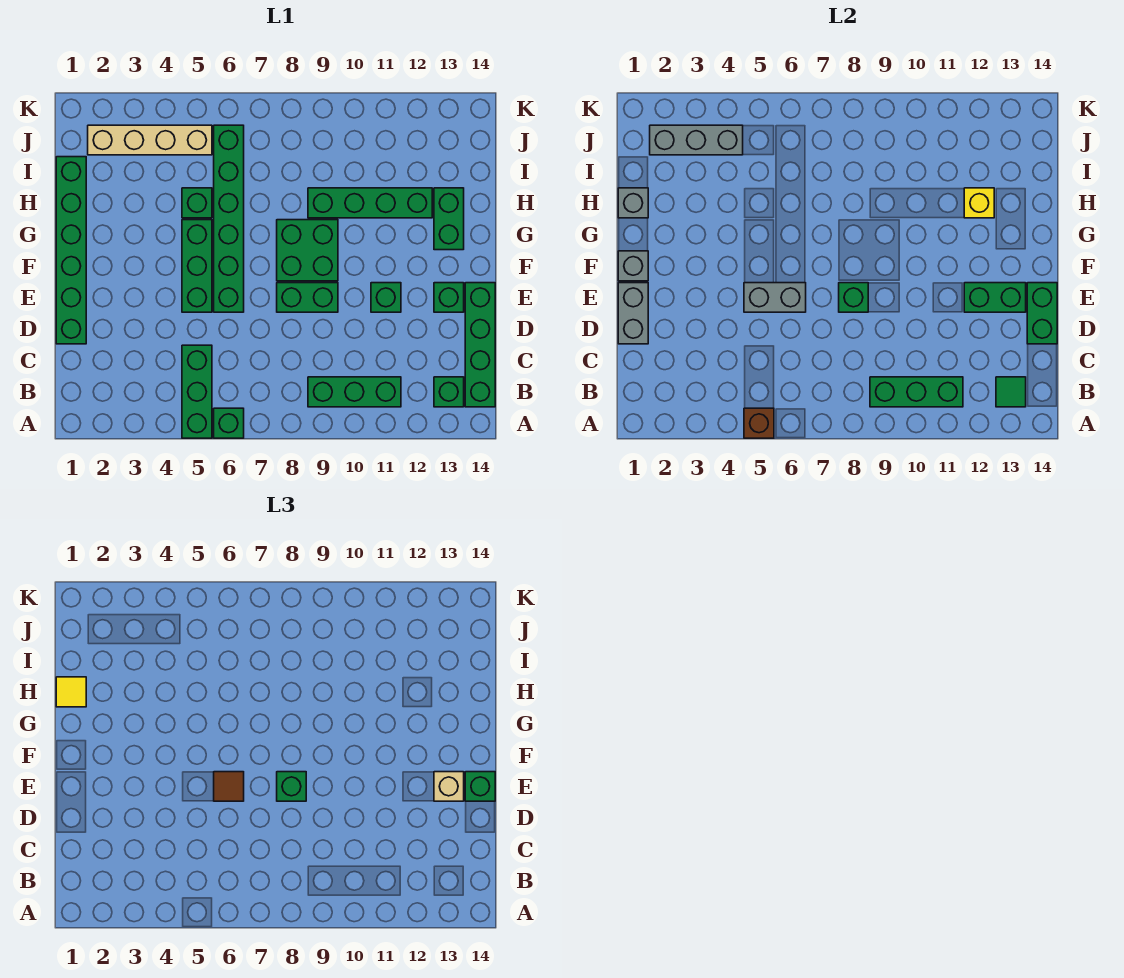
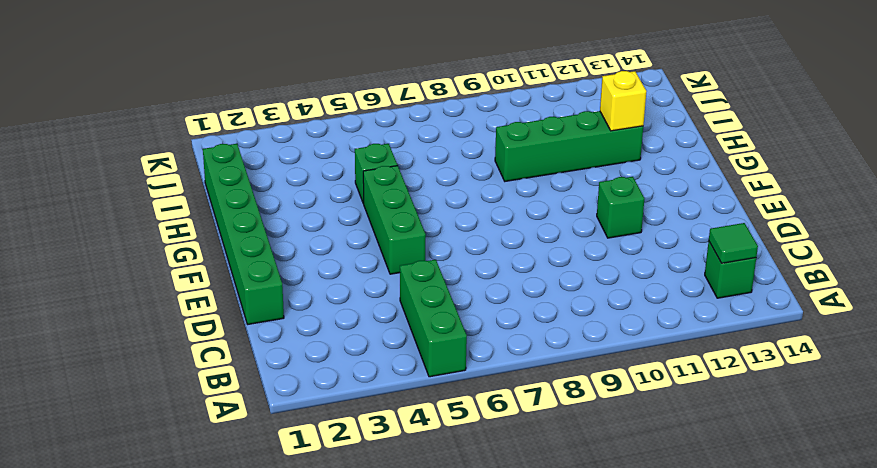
none -> green brick A6 level 1
none -> green brick B9:B11 level 1
none -> green brick B14:E14 level 1
none -> green brick E6:J6 level 1

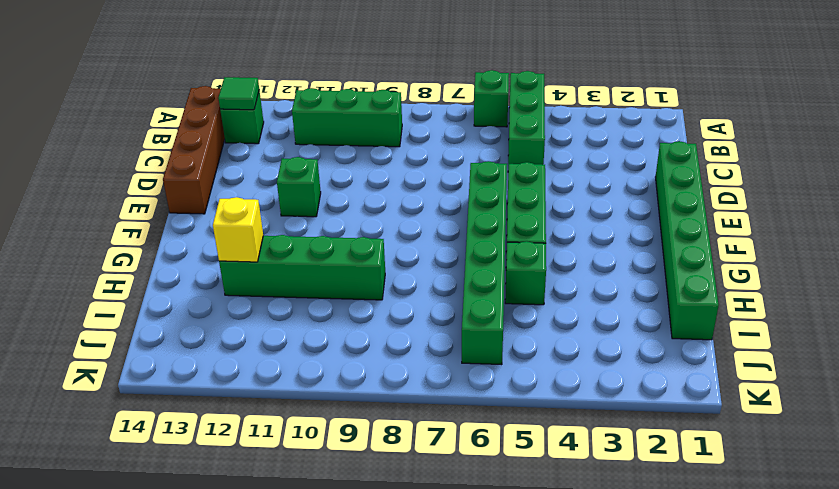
brown brick B14:E14 level 1 -> green brick B14:E14 level 1
none -> green brick E8:E9 level 1
none -> green brick E13 level 1
none -> green brick F8:G9 level 1
none -> green brick G13:H13 level 1

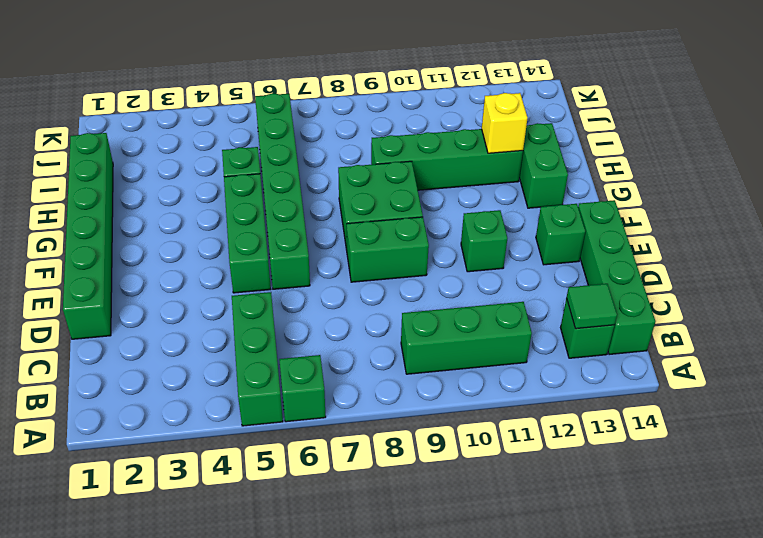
none -> tan brick J2:J5 level 1
none -> brown brick A5 level 2
none -> green brick B9:B11 level 2
none -> grey brick D1:E1 level 2

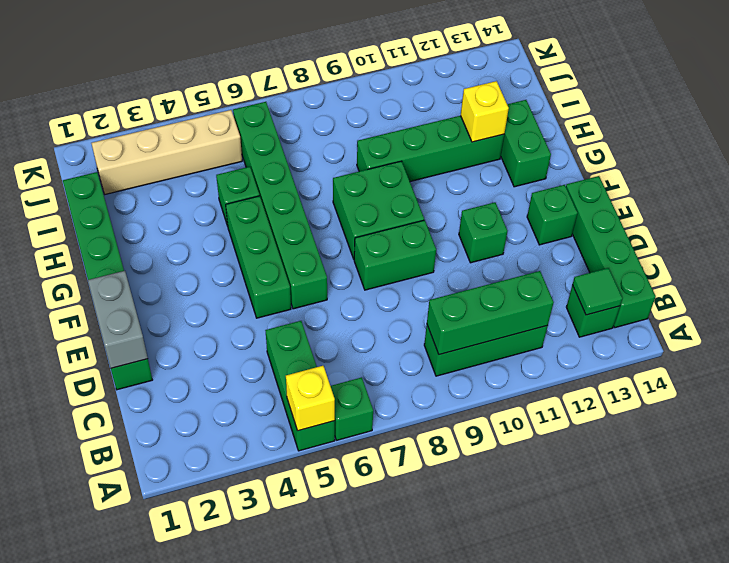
yellow brick A5 level 2 -> brown brick A5 level 2
none -> green brick D14:E14 level 2
none -> grey brick E5:E6 level 2
none -> green brick E8 level 2
none -> green brick E12:E13 level 2

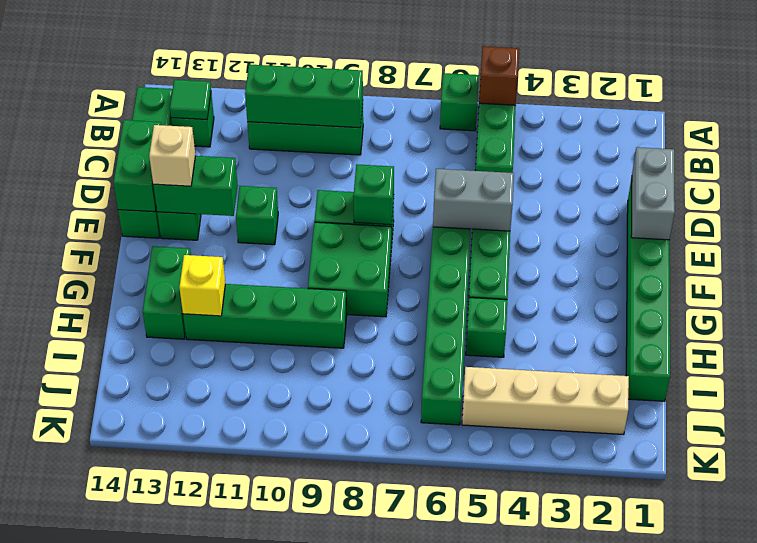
none -> grey brick F1 level 2
none -> grey brick H1 level 2
none -> grey brick J2:J4 level 2
none -> brown tile E6 level 3

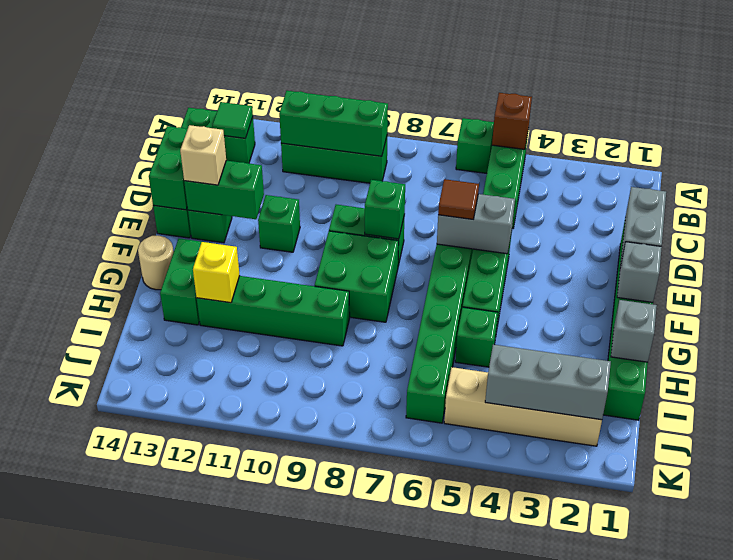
tan round brick G14 level 1 -> none
none -> green brick E8 level 3
none -> green brick E14 level 3
none -> yellow tile H1 level 3

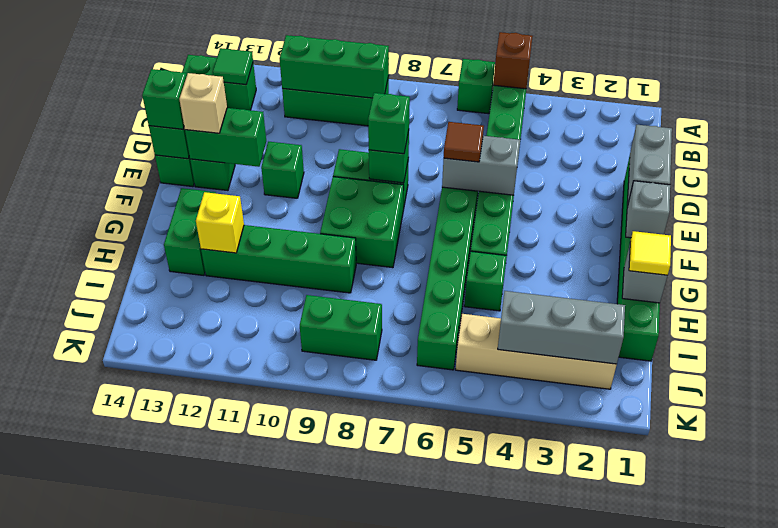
green brick J8:J9 level 1 -> none

